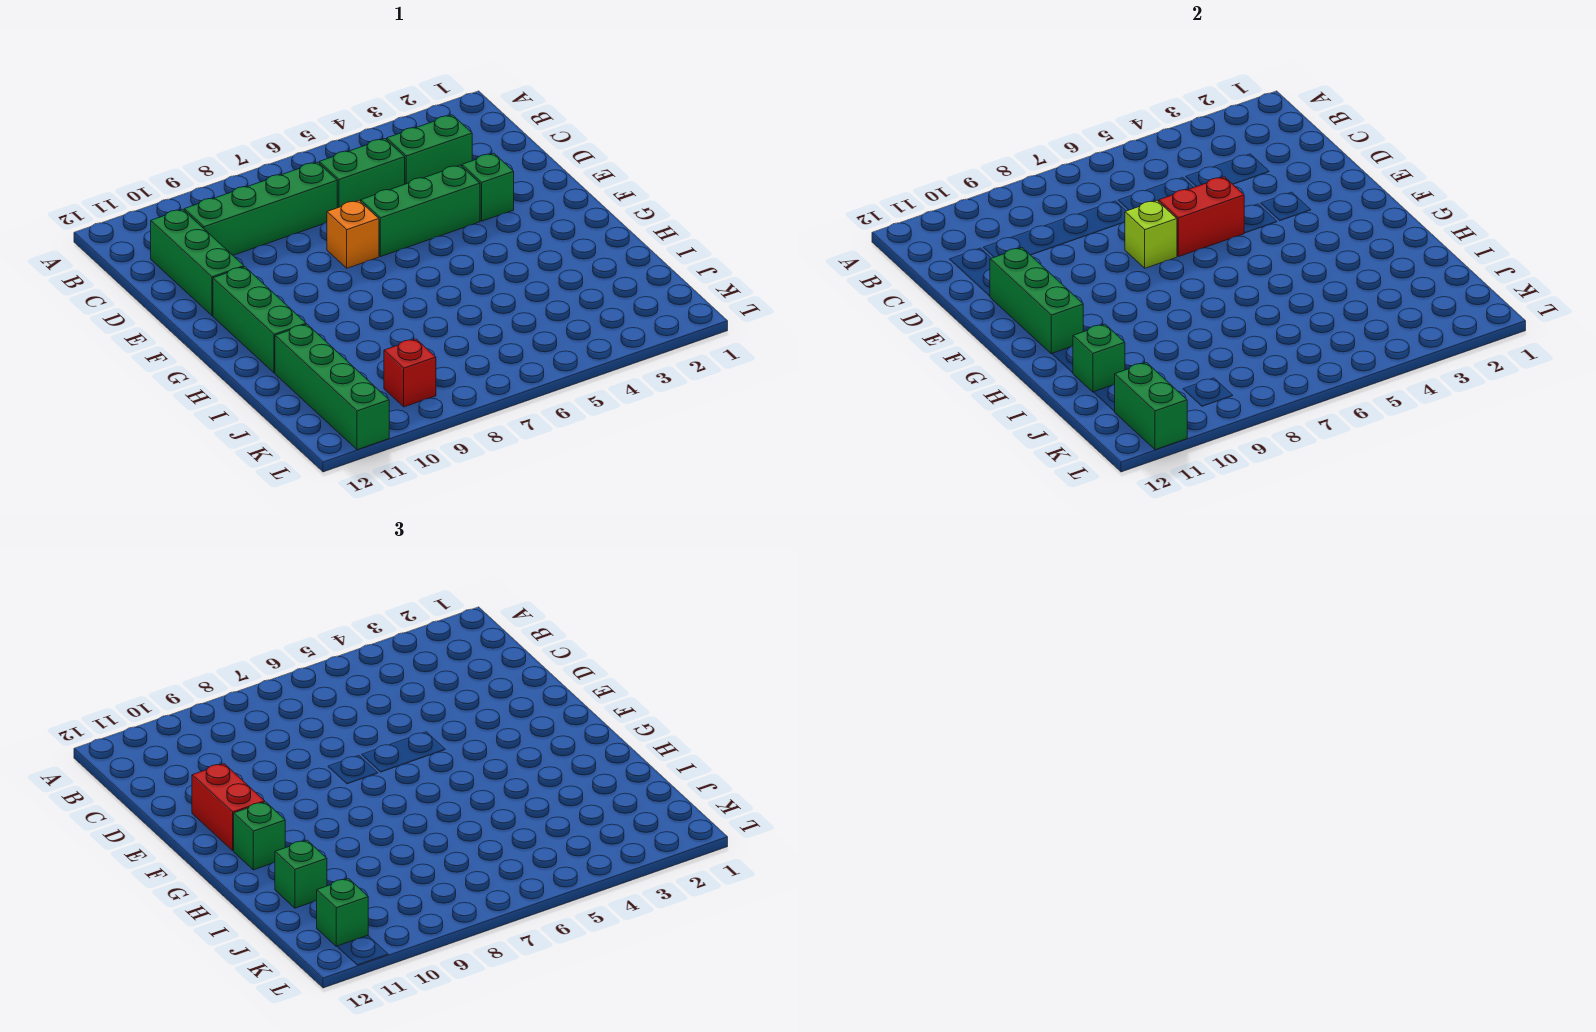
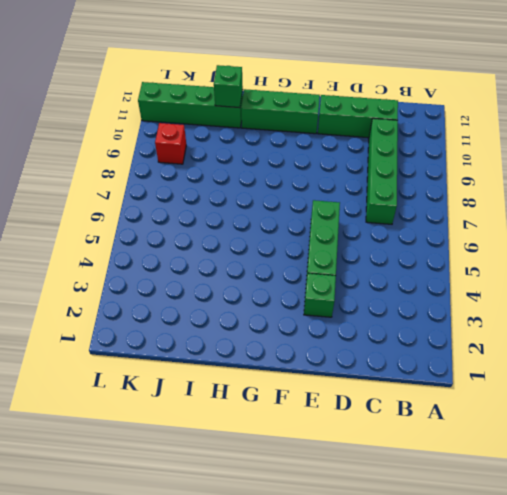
none -> green brick C3:C4 level 1
none -> green brick C5:C6 level 1
none -> orange brick E7 level 1

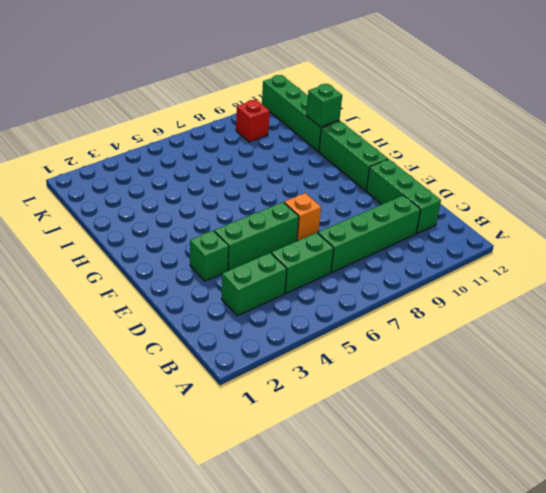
none -> red brick E5:E6 level 2
none -> lime brick E7 level 2
none -> green brick E11:G11 level 2

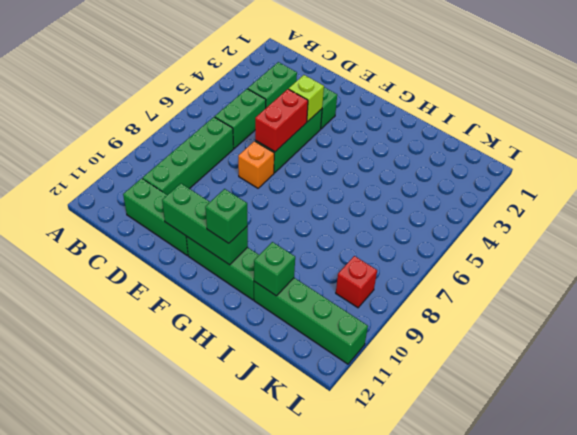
lime brick E4 level 2 -> lime brick E7 level 2
none -> green brick K11:L11 level 2
none -> red brick E11:F11 level 3
none -> green brick I11 level 3

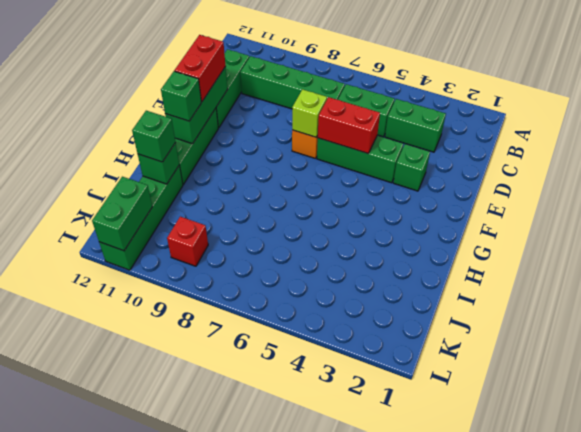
none -> green brick K11 level 3

